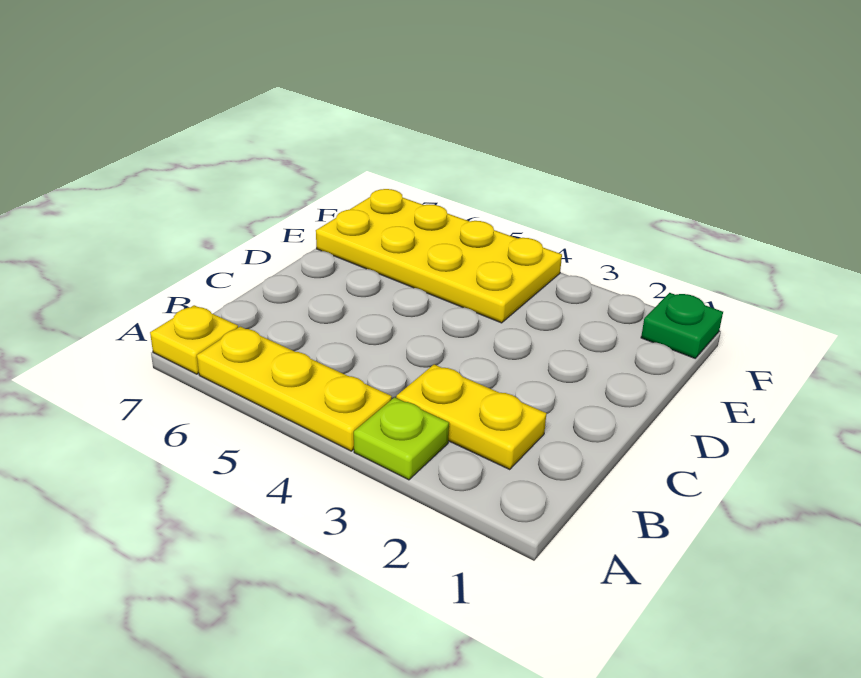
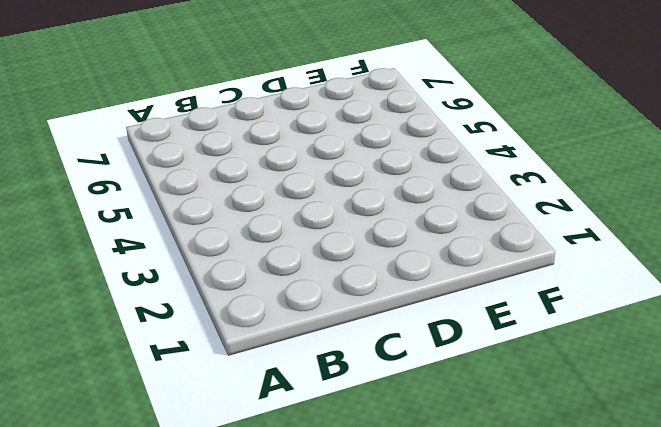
none -> lime plate A3 level 1
none -> yellow plate A4:A6 level 1

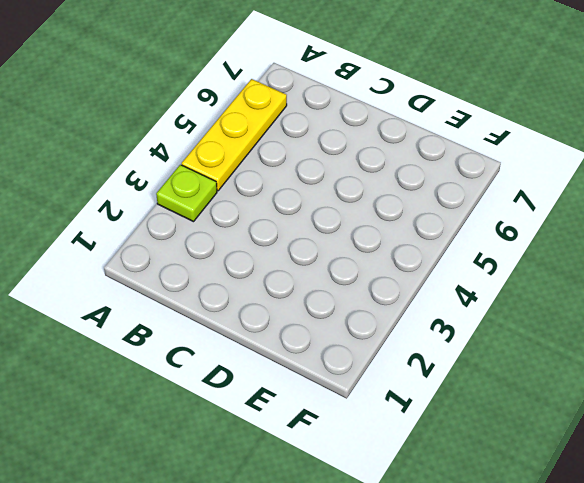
none -> yellow plate A7 level 1
none -> yellow plate B2:B3 level 1

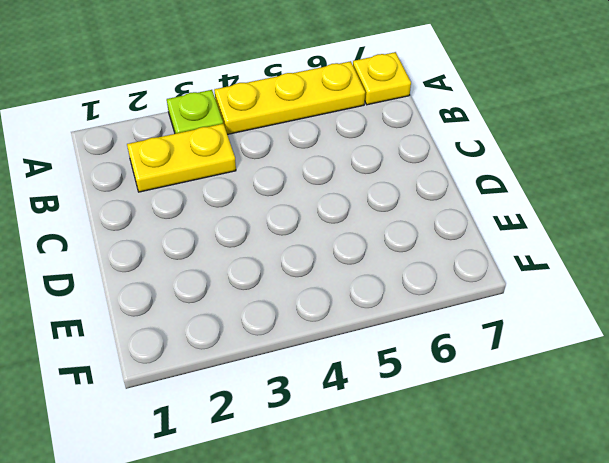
none -> yellow plate E4:F7 level 1
none -> green plate F1 level 1

